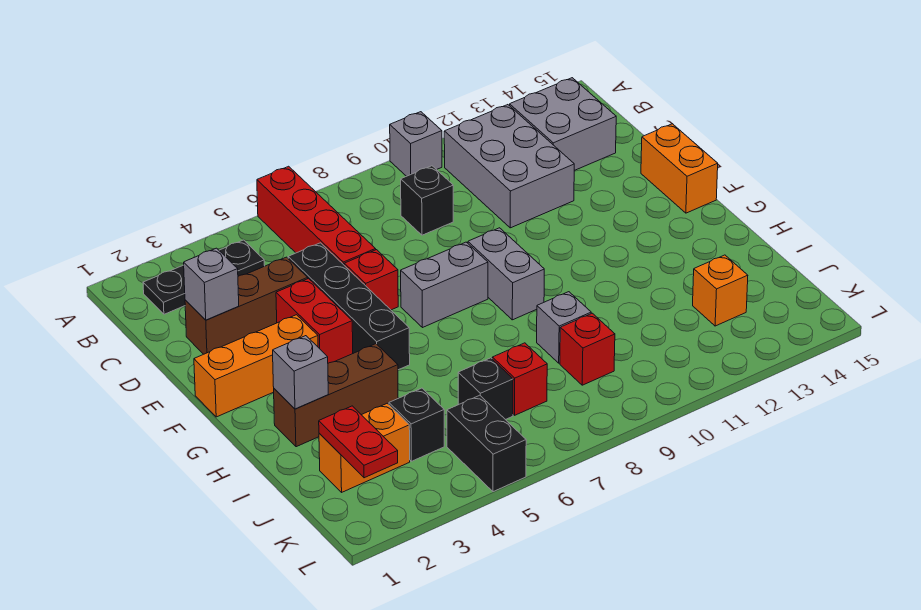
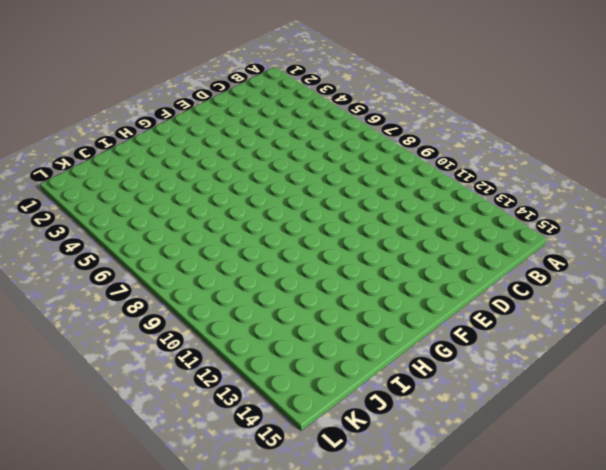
none -> red brick A6:D6 level 1
none -> grey brick A10 level 1
none -> black plate B2:B4 level 1

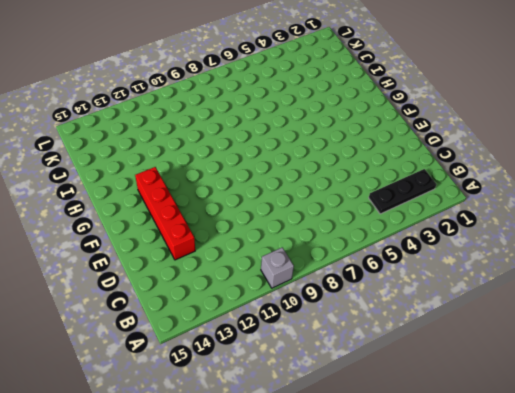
red brick D13:G13 level 1 -> red brick A6:D6 level 1
none -> grey brick B11:D12 level 1
none -> grey brick B13:C14 level 1
none -> black brick C9 level 1

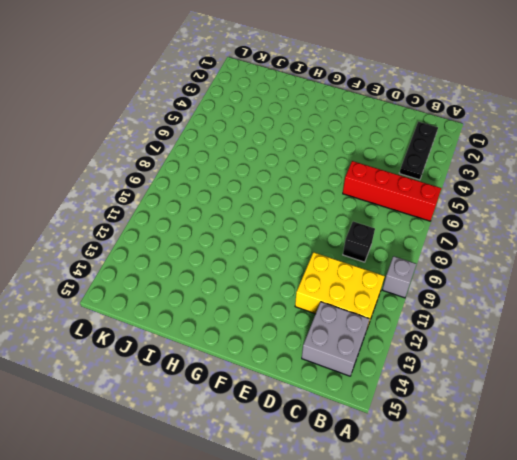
yellow brick B11:D12 level 1 -> grey brick B11:D12 level 1
none -> brown brick D2:D4 level 1
none -> black brick D5:G5 level 1
none -> red brick E4:F4 level 1

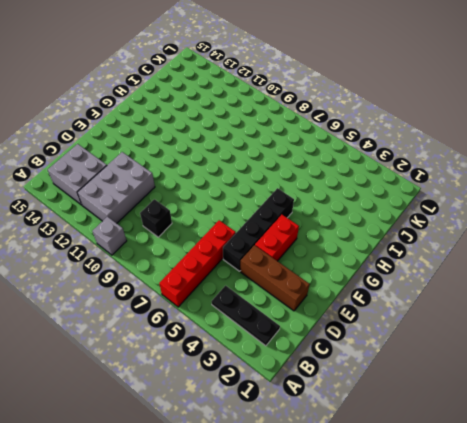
none -> red brick E6 level 1
none -> orange brick E15:F15 level 1
none -> orange brick F1:F3 level 1

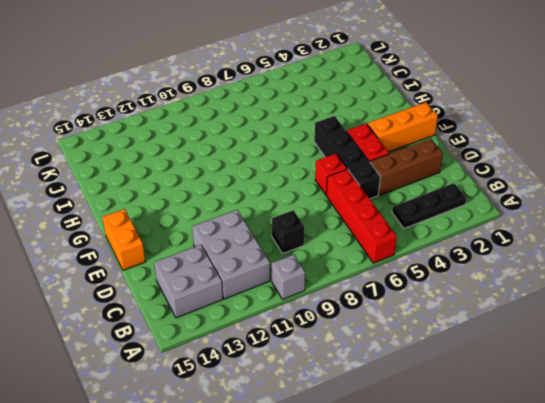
none -> grey brick F7:F8 level 1
none -> grey brick F9:G9 level 1
none -> brown brick H2:H4 level 1

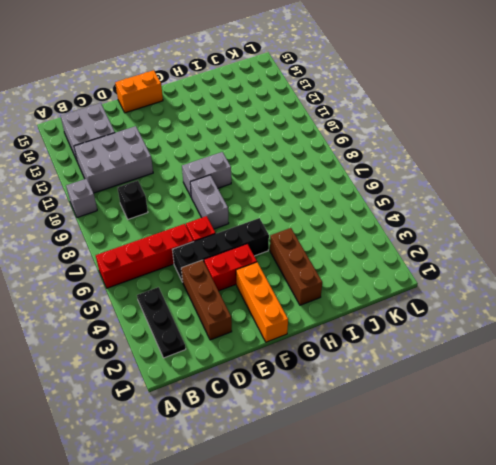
none -> grey brick I9 level 1
none -> orange brick J2:J3 level 1
none -> black brick J4 level 1

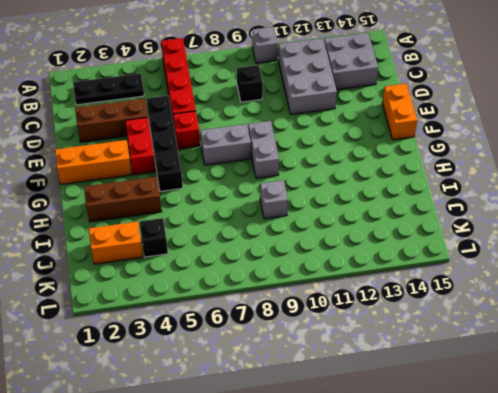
none -> black brick J6 level 1
none -> red brick J7 level 1
none -> red brick J9 level 1

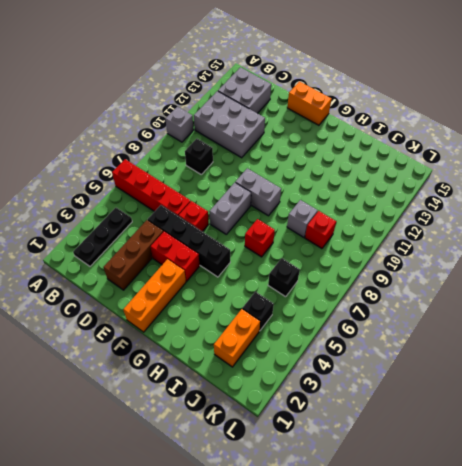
red brick H7 level 1 -> red brick J7 level 1
none -> brown brick H2:H4 level 1
none -> orange brick J13 level 1
none -> black brick K5:L5 level 1

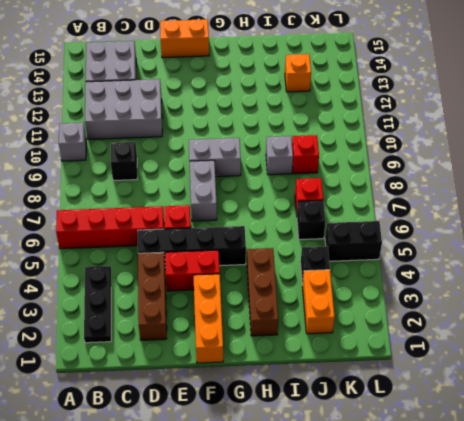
none -> grey brick D2 level 2
none -> grey brick H2 level 2
none -> red plate J2:K2 level 2

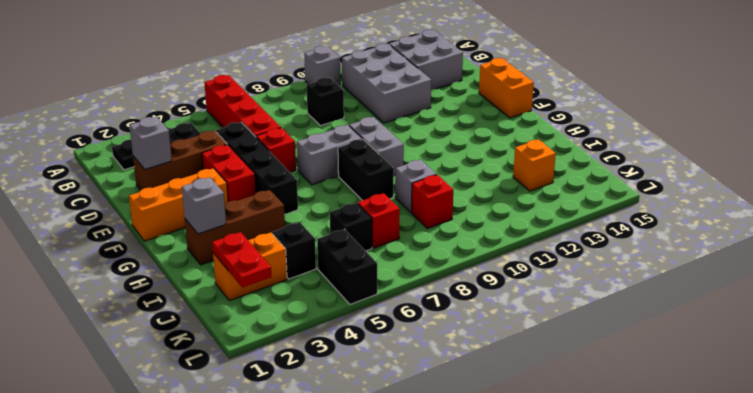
black brick G8:H8 level 1 -> none

